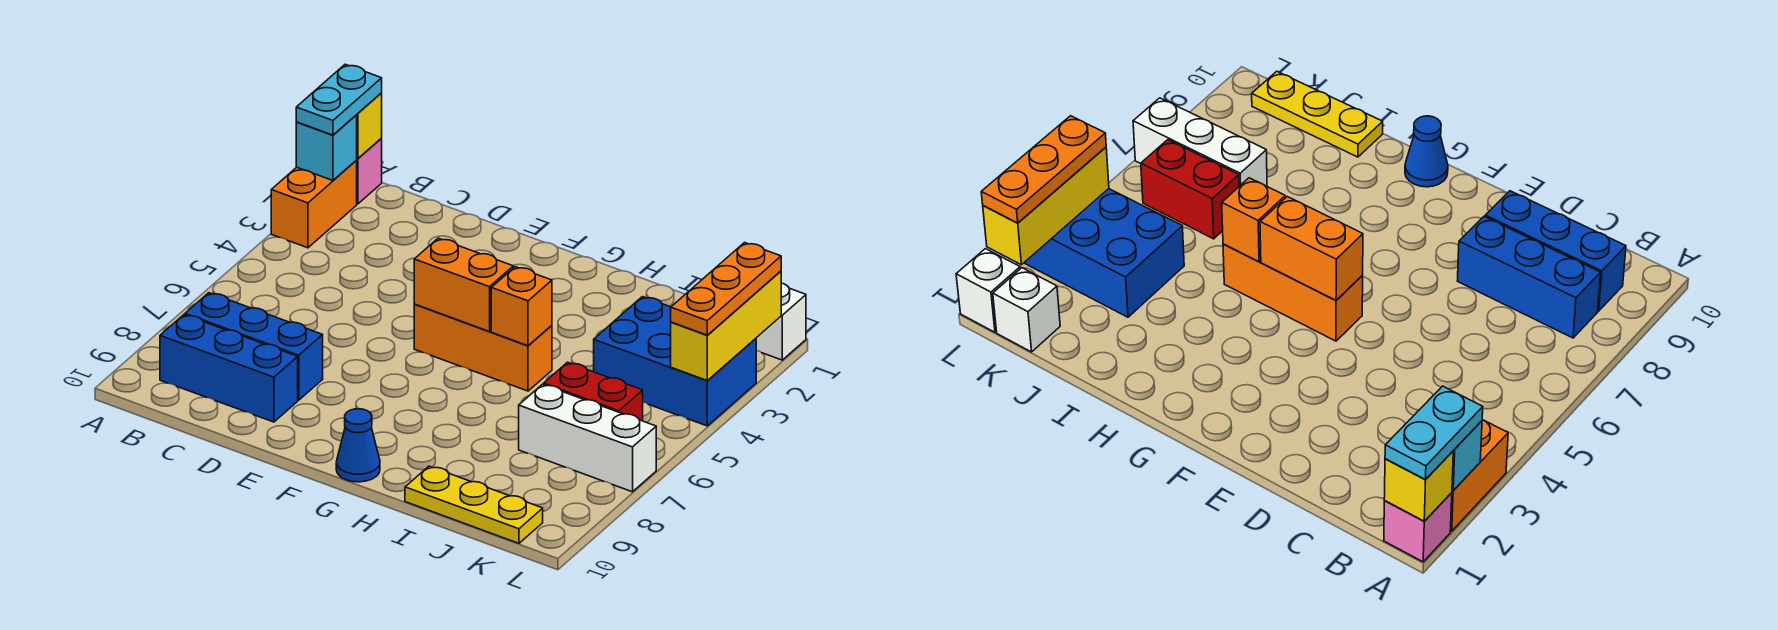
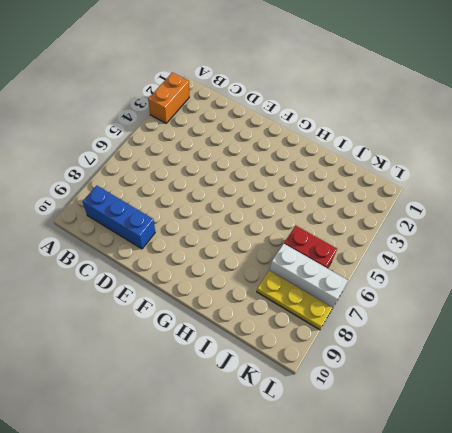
yellow plate J8:L8 level 1 -> yellow plate I10:K10 level 1
none -> pink brick A1 level 1
none -> blue brick B8:D8 level 1
none -> orange brick F5:H5 level 1

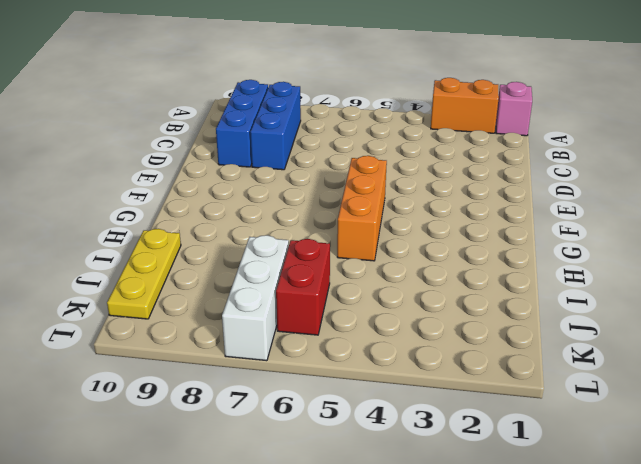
none -> blue cone G10 level 1
none -> blue brick J3:L4 level 1
none -> white brick K1 level 1

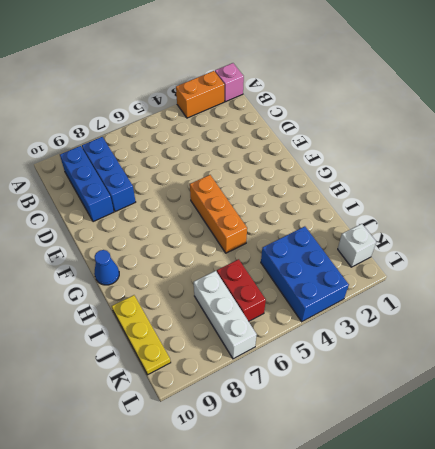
none -> white brick L1 level 1
none -> yellow brick A1 level 2
none -> cyan brick A2 level 2

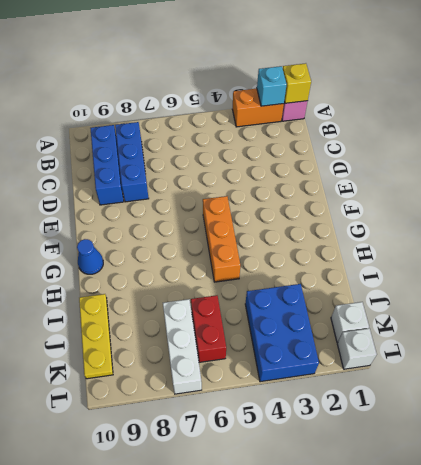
none -> orange brick F5:G5 level 2
none -> orange brick H5 level 2
none -> yellow brick L2:L4 level 2

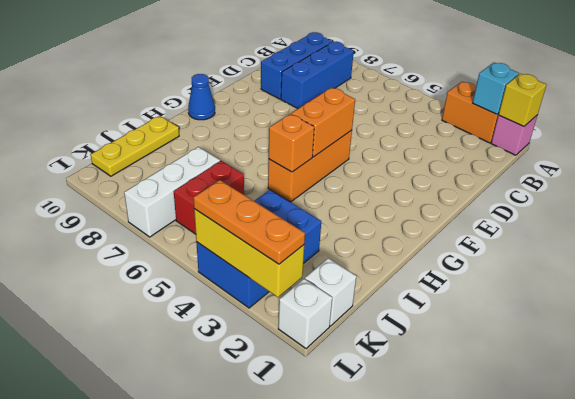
none -> cyan plate A1:A2 level 3

